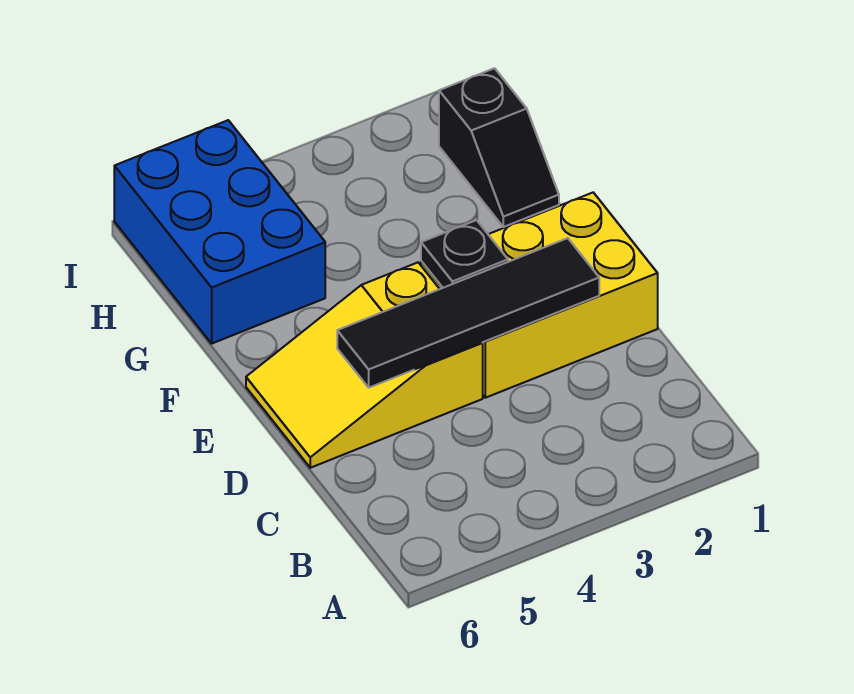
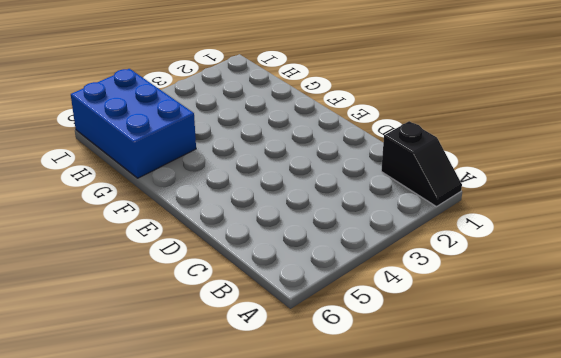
black slope A1:B1 level 1 top B -> black slope G1:H1 level 1 top H
none -> yellow brick D1:E3 level 1
none -> yellow slope D4:E6 level 1 top 4

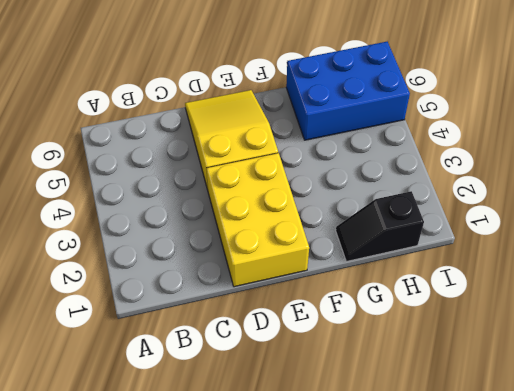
none -> black tile D2:D5 level 2
none -> black plate E3 level 2

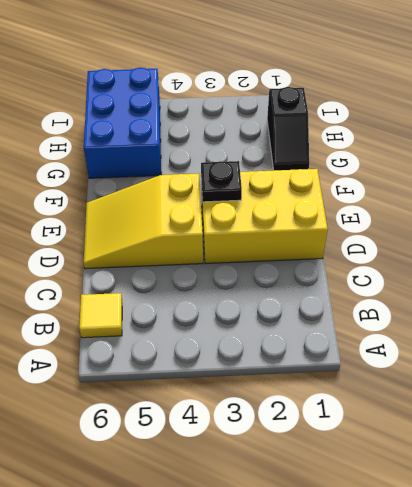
yellow tile B6 level 1 -> none
none -> black tile D2:D5 level 2

